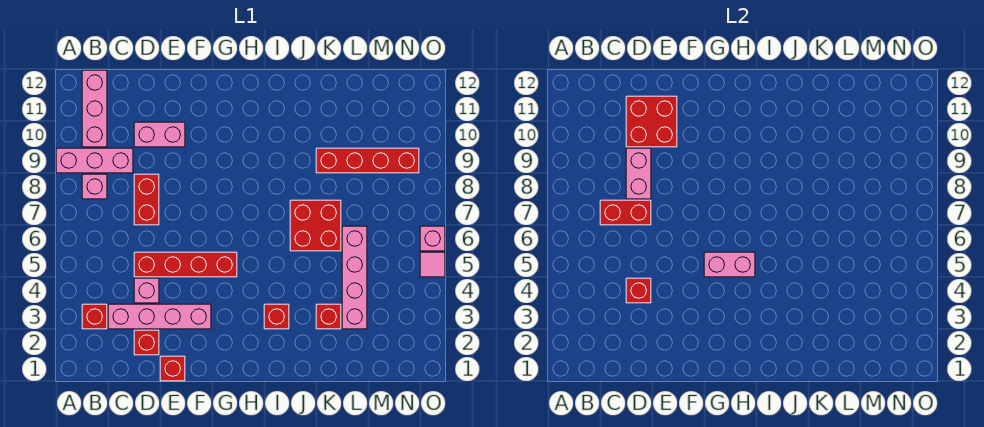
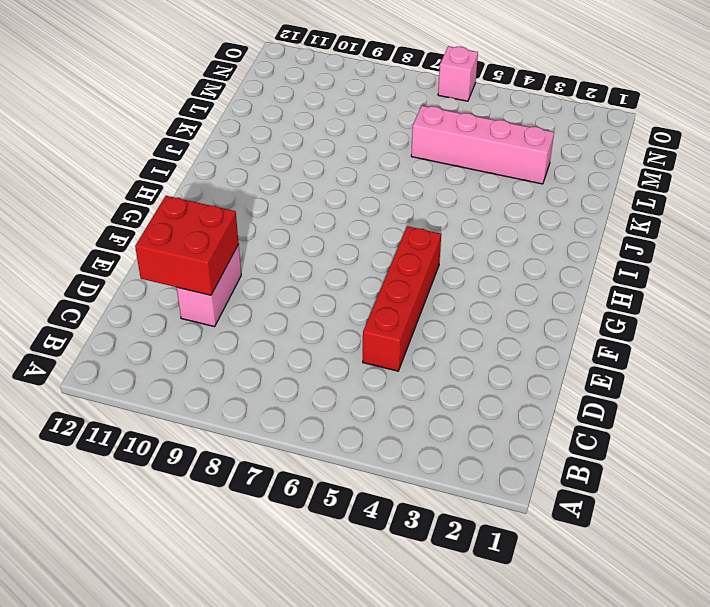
none -> pink brick A9:C9 level 1
none -> red brick B3 level 1
none -> pink brick B8 level 1

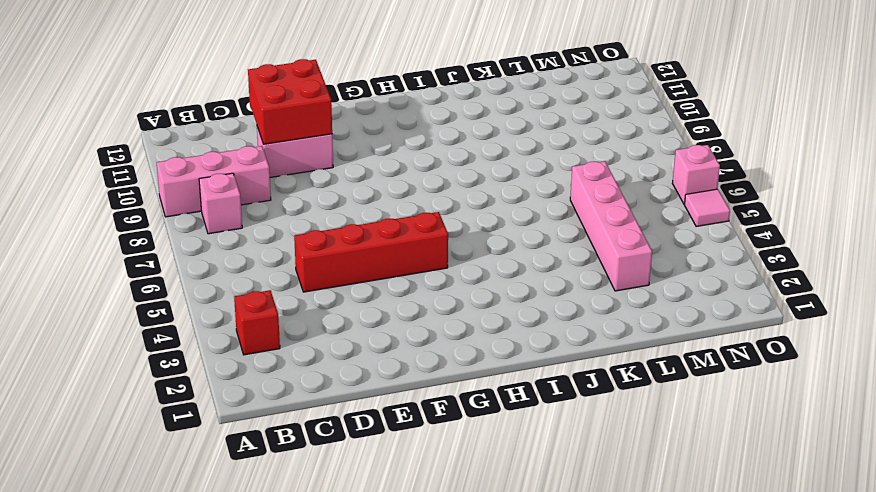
none -> pink brick B10:B12 level 1
none -> pink brick C3:F3 level 1
none -> red brick D2 level 1

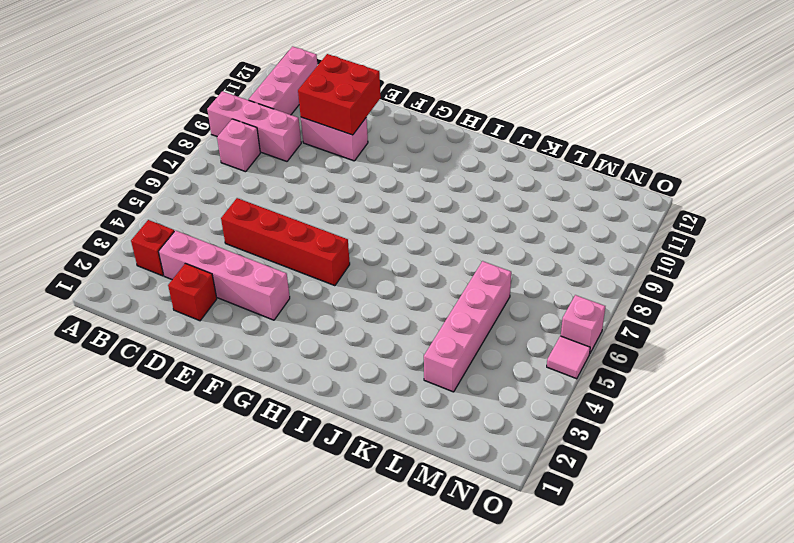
none -> pink brick D4 level 1
none -> red brick D7:D8 level 1
none -> red brick E1 level 1

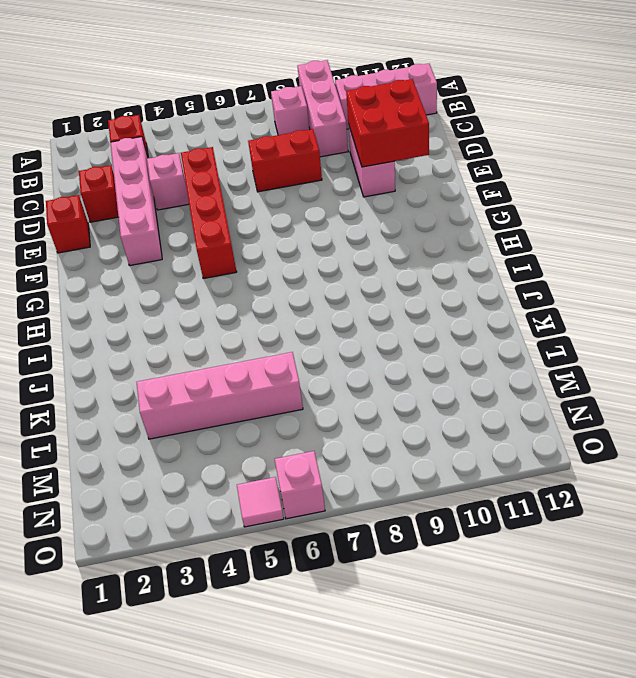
none -> red brick I3 level 1
none -> red brick J6:K7 level 1
none -> red brick K3 level 1

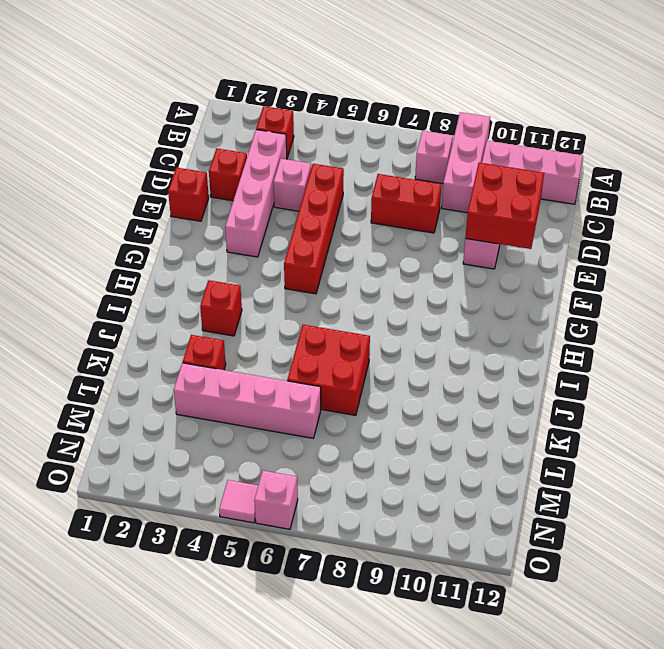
none -> red brick K9:N9 level 1
none -> red brick C7:D7 level 2
none -> red brick D4 level 2

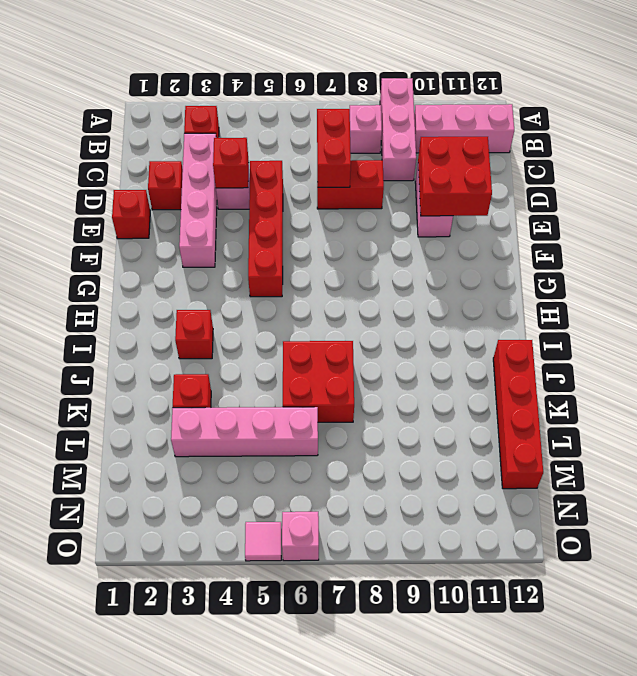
red brick J12:M12 level 1 -> red brick K9:N9 level 1
none -> pink brick D8:D9 level 2
none -> pink brick G5:H5 level 2

